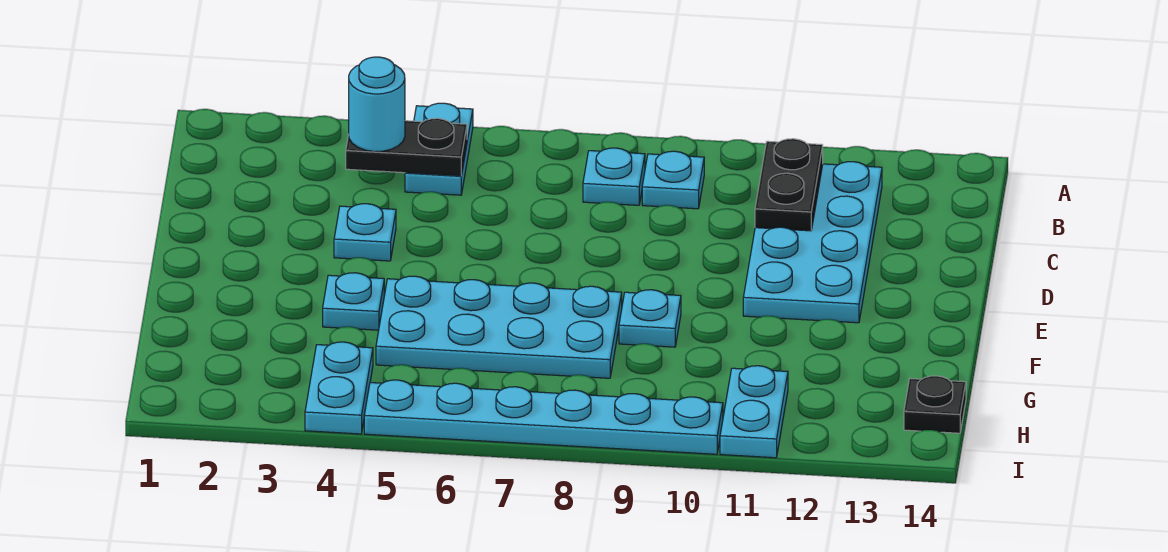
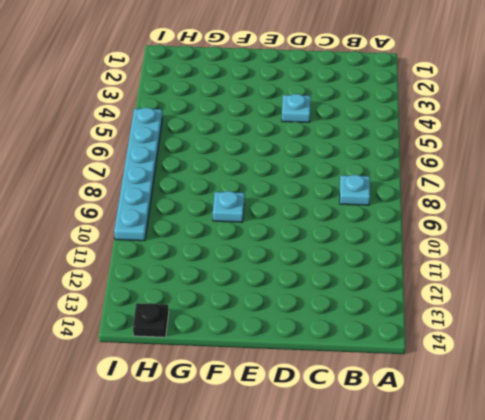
none -> cyan plate A5:B5 level 1
none -> cyan plate B9 level 1
none -> cyan plate B11:E12 level 1

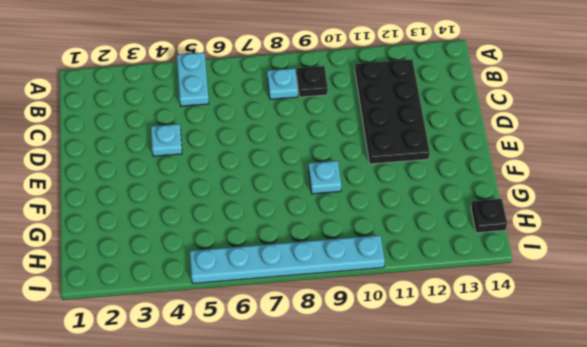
black plate B9 level 1 -> cyan plate B9 level 1
black plate B11:E12 level 1 -> cyan plate B11:E12 level 1
none -> cyan plate F4 level 1
none -> cyan plate F5:G8 level 1
none -> cyan plate H4:I4 level 1

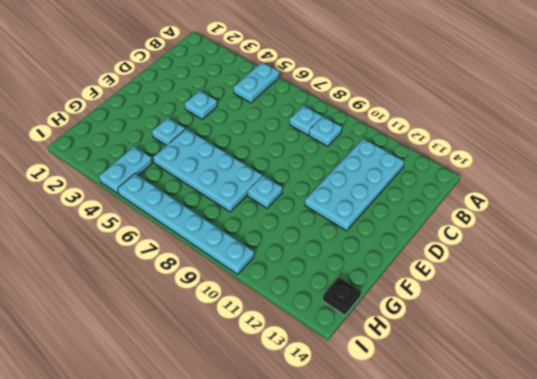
none -> cyan plate H11:I11 level 1
none -> black plate B4:B5 level 2
none -> black plate B11:C11 level 2

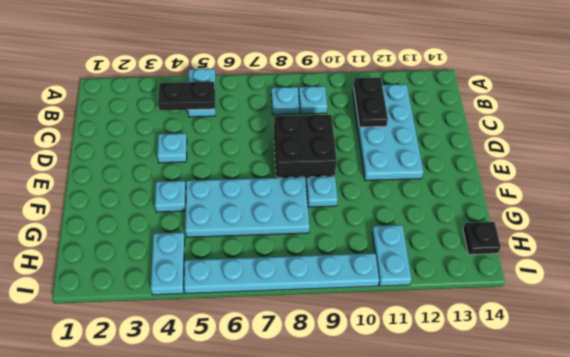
black brick D8:E9 level 1 -> none
none -> cyan round brick B4 level 3

